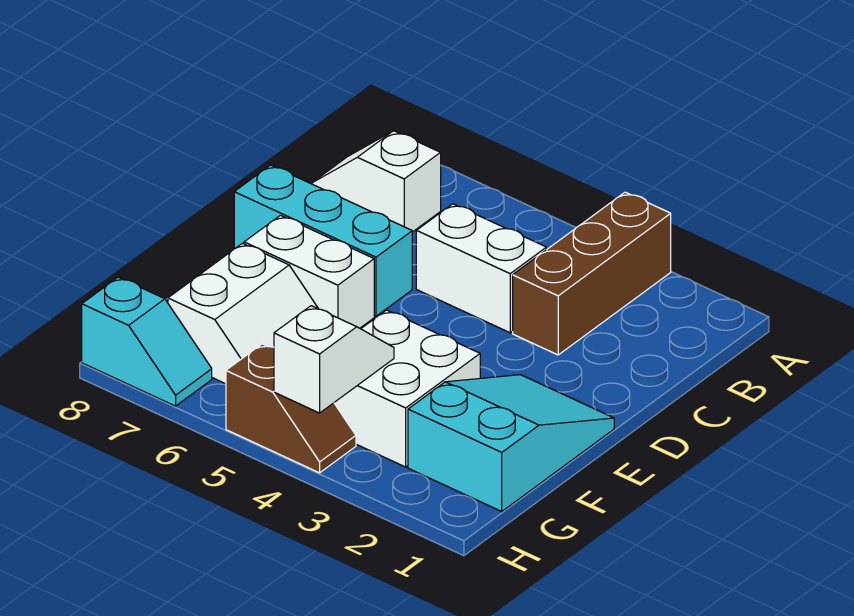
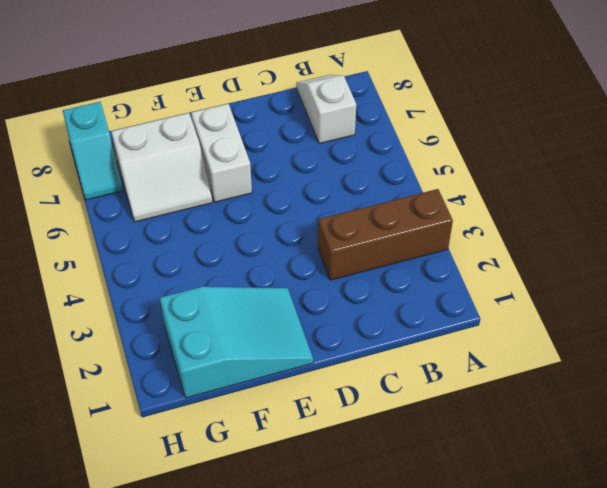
none -> white brick C4:C5 level 1
none -> cyan brick D6:D8 level 1

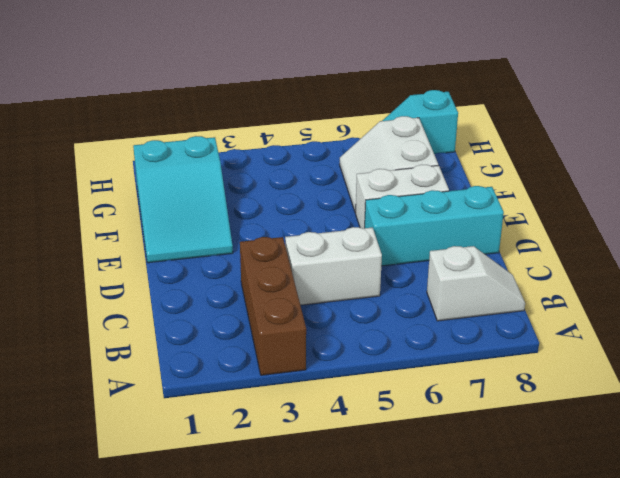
none -> white brick F3:G4 level 1
none -> brown slope H4:H5 level 1 top 5

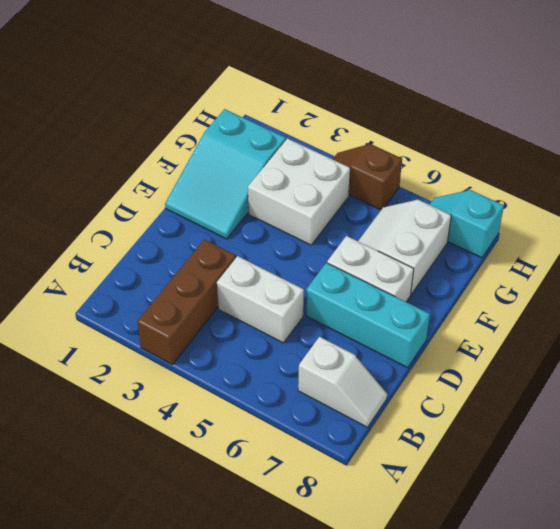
none -> white slope G4:H4 level 2 top H

